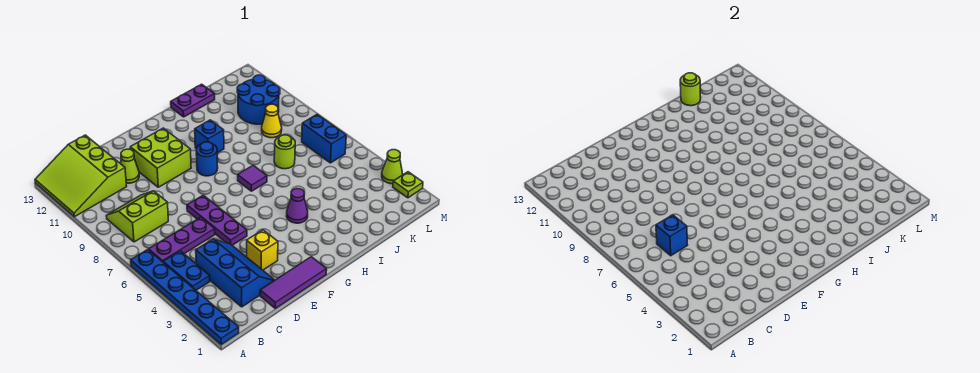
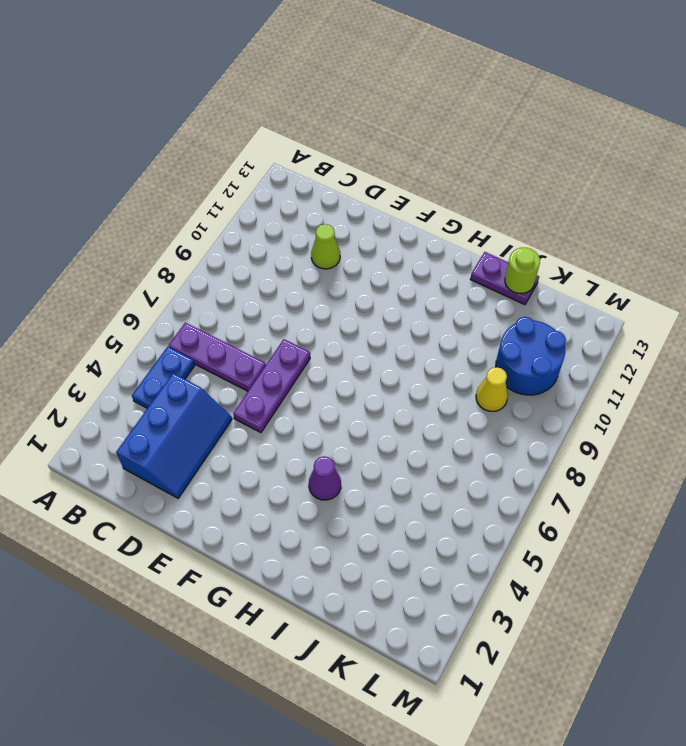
none -> blue plate A1:A6 level 1
none -> lime slope A11:C13 level 1 top C
none -> lime slope B8:C9 level 1 top 8

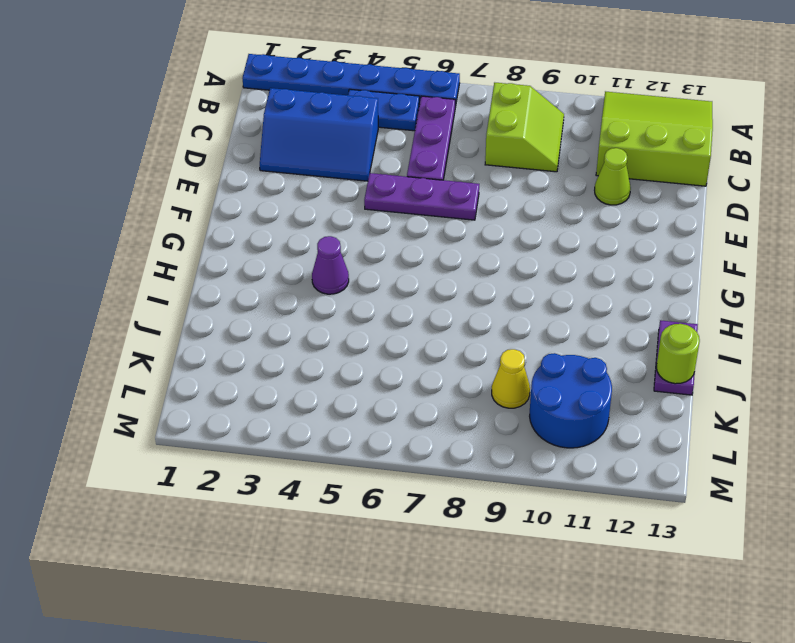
none -> purple tile D1:F1 level 1
none -> yellow brick E3 level 1
none -> lime brick E10:F11 level 1

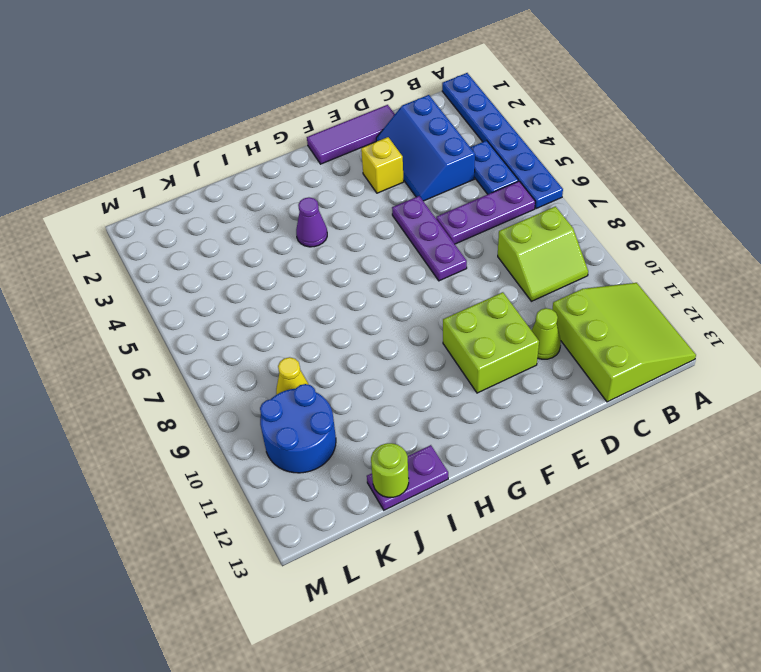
none -> blue round brick G9 level 1
none -> purple tile H7 level 1
none -> blue brick H10 level 1

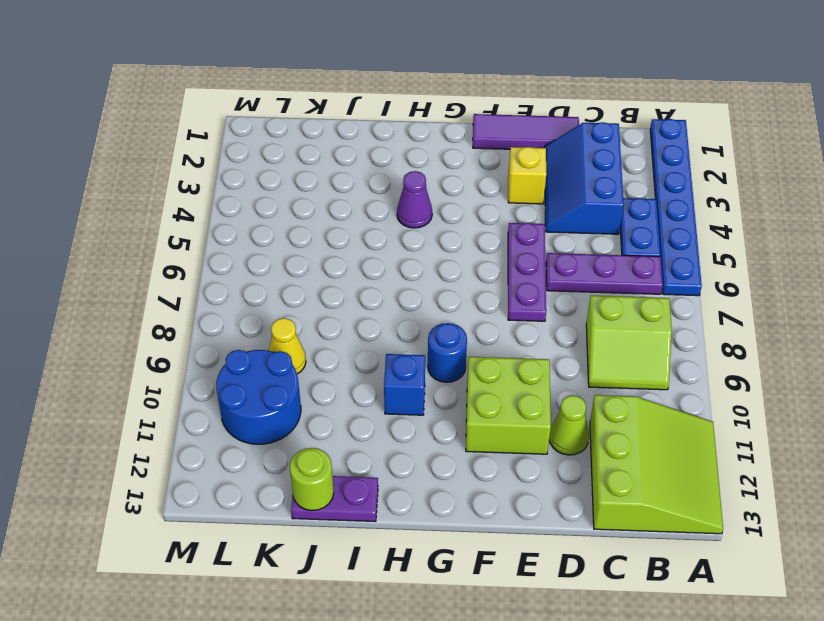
none -> purple tile H7 level 1
none -> lime round brick J7 level 1
none -> blue brick L6:L7 level 1

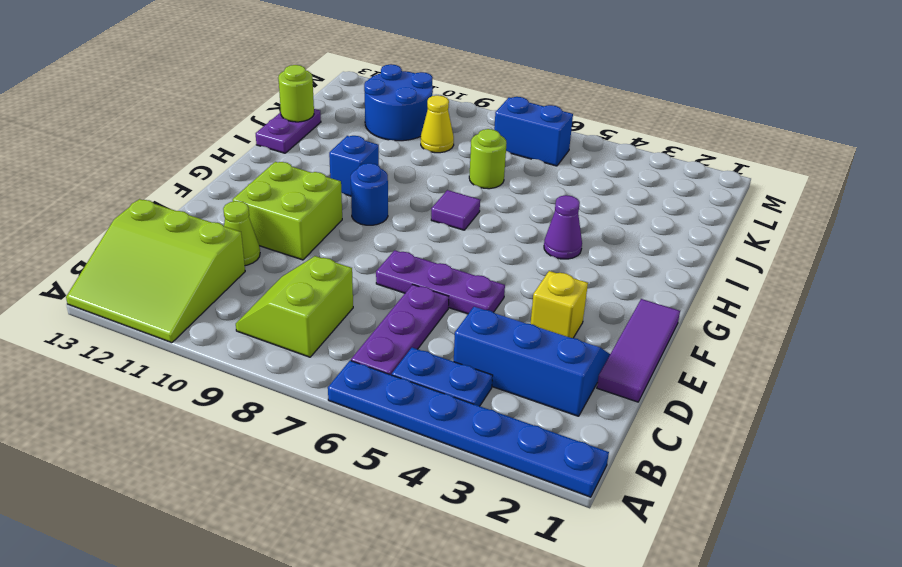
none -> lime plate M2 level 1
none -> lime cone M3 level 1
none -> blue brick C6 level 2

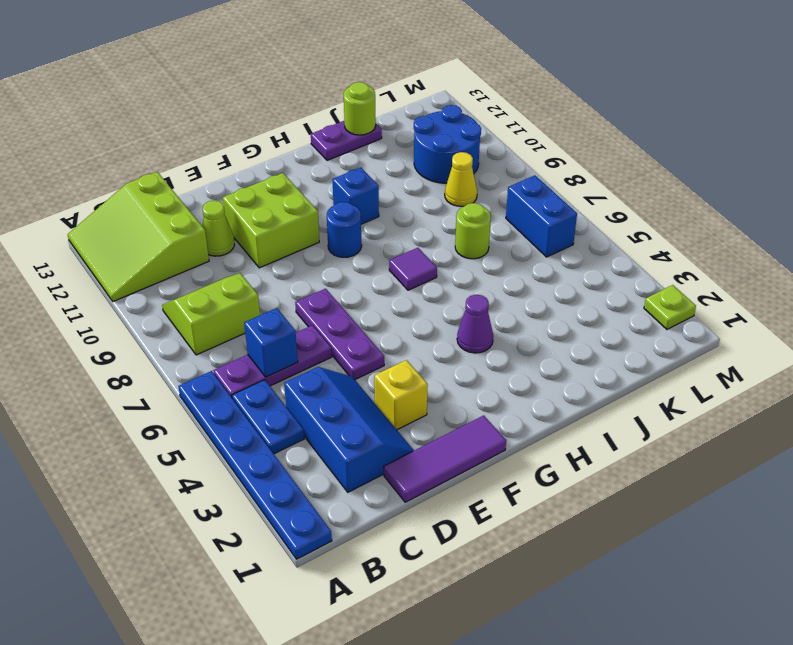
none -> lime cone M3 level 1

